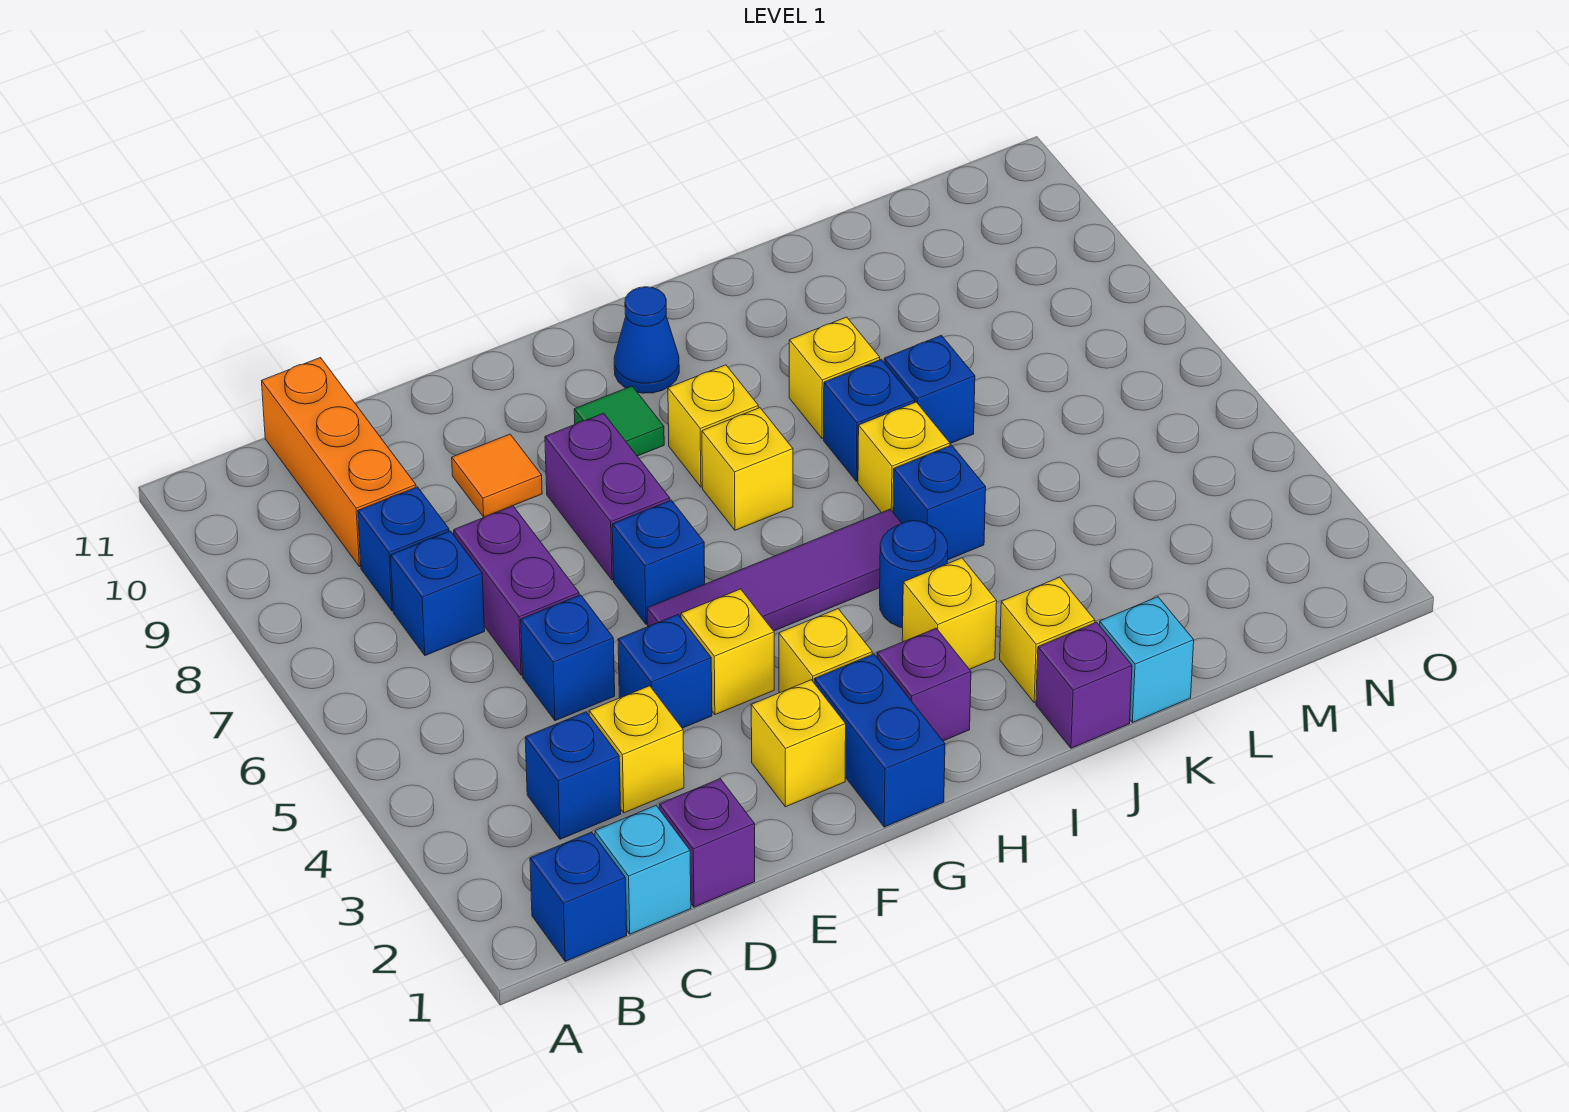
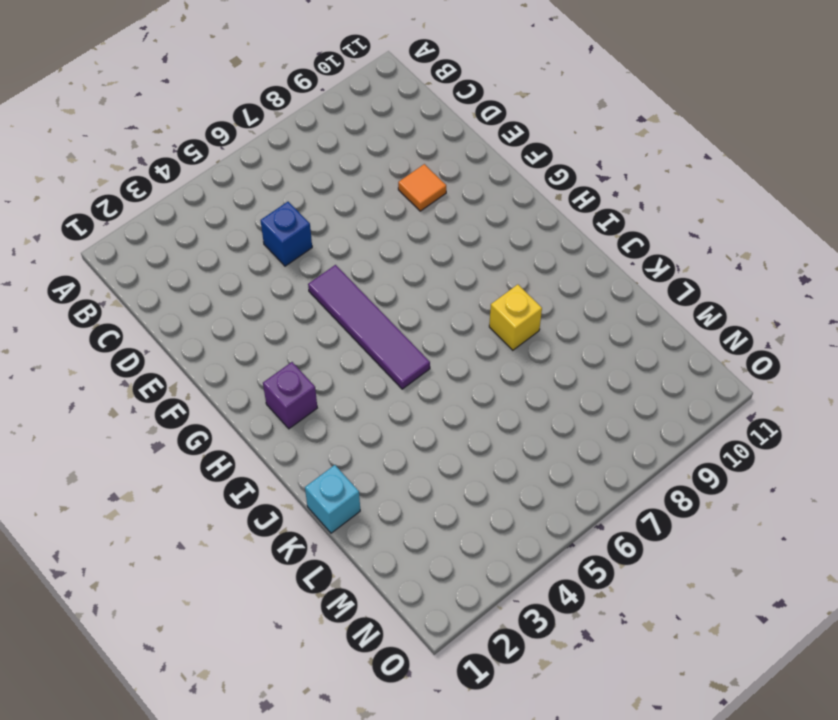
none -> blue brick B1 level 1
none -> cyan brick C1 level 1
none -> blue brick C3 level 1
none -> blue brick C7 level 1

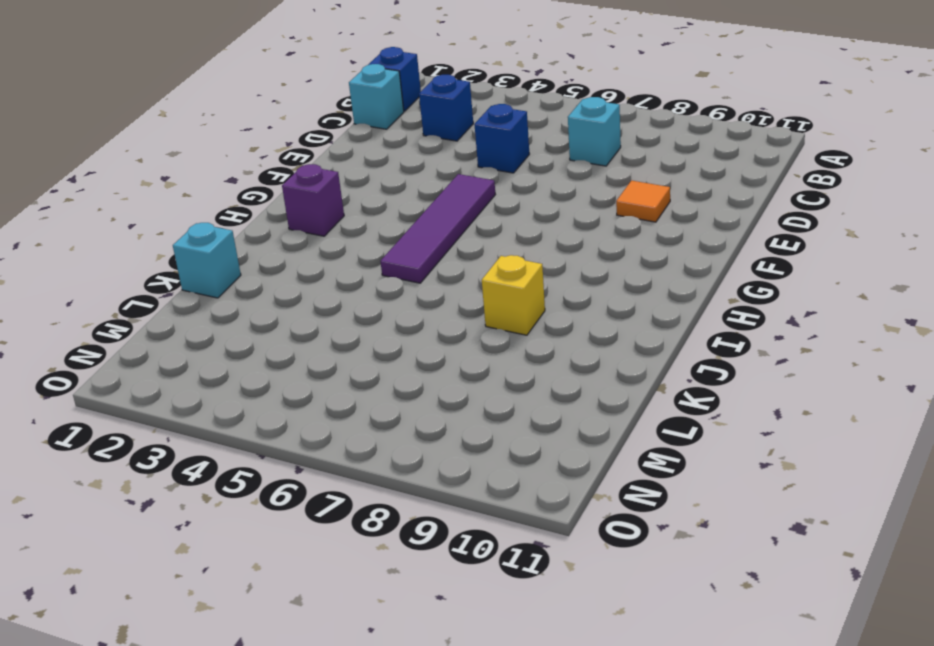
cyan brick C7 level 1 -> blue brick C7 level 1
none -> blue brick C8 level 1
none -> orange brick C9:C11 level 1
none -> purple brick D1 level 1
none -> yellow brick D3 level 1

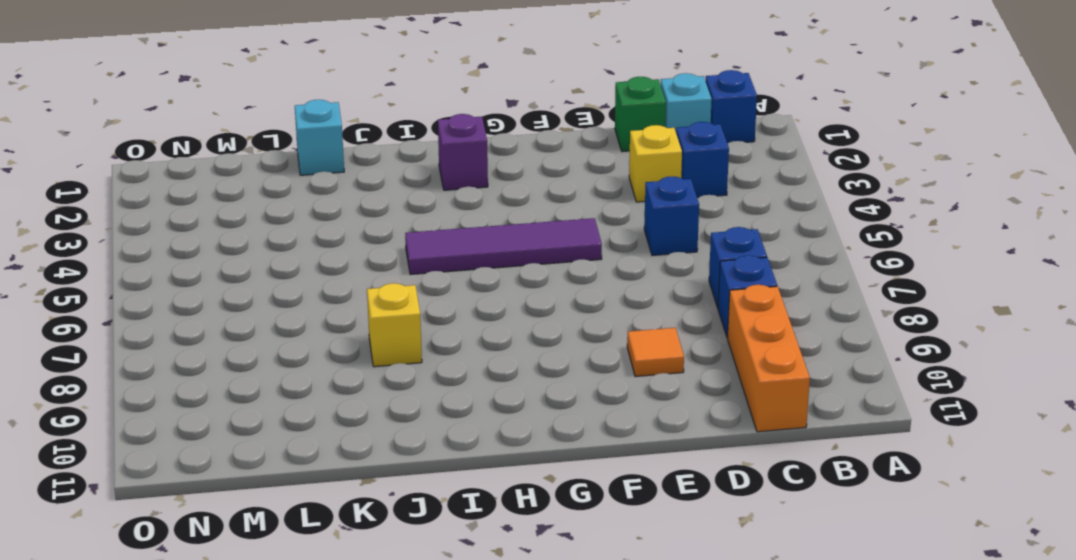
green brick D1 level 1 -> purple brick D1 level 1
none -> purple brick D6:D7 level 1
none -> blue brick E4 level 1
none -> yellow brick F2 level 1
none -> yellow brick F4 level 1

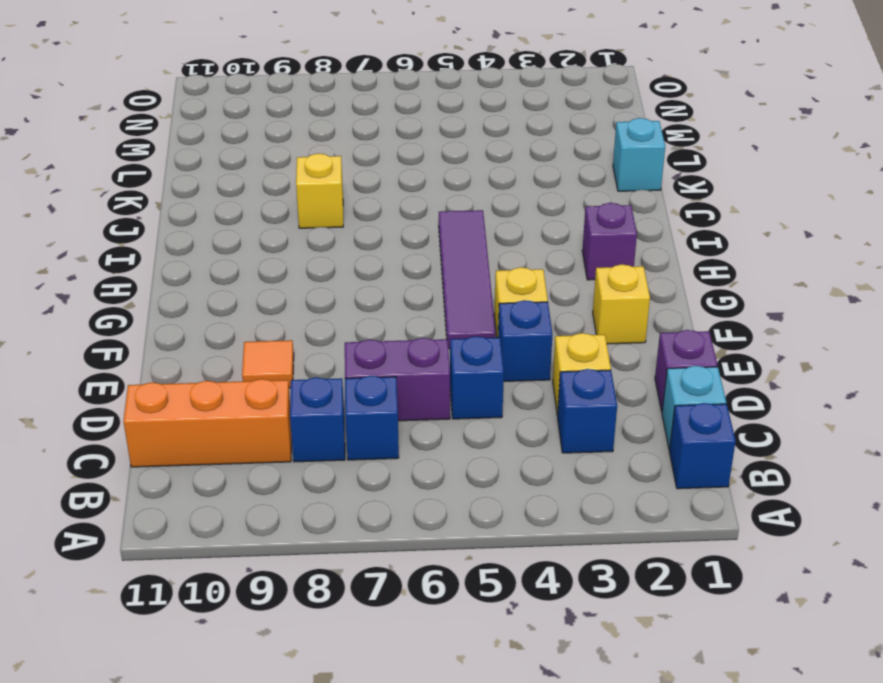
none -> blue brick F6 level 1
none -> purple brick F7:F8 level 1
none -> blue brick G1:G2 level 1
none -> yellow brick G3 level 1

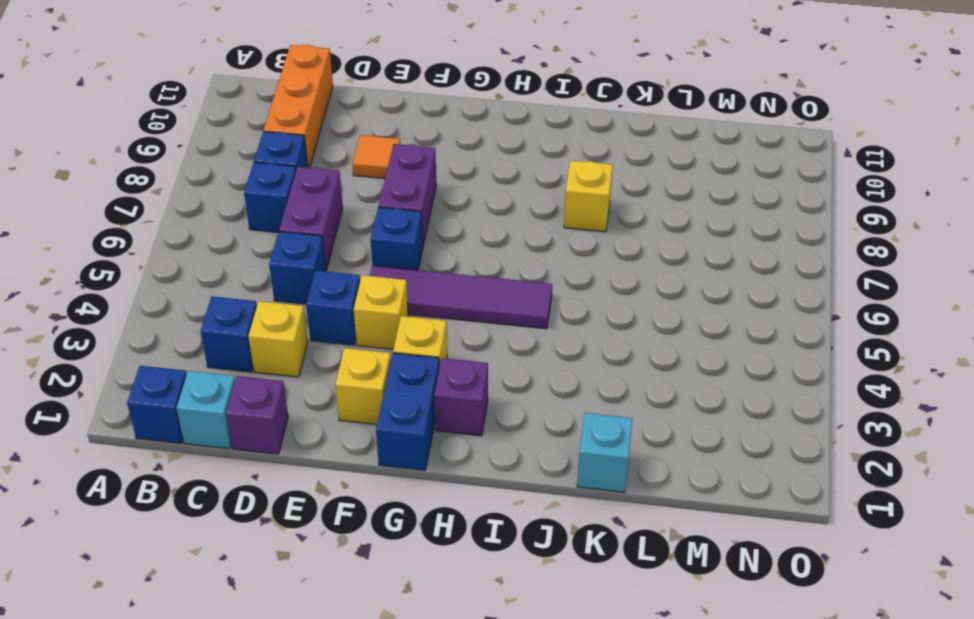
none -> green tile G9 level 1
none -> yellow brick H7 level 1
none -> yellow brick H8 level 1
none -> blue cone H10 level 1

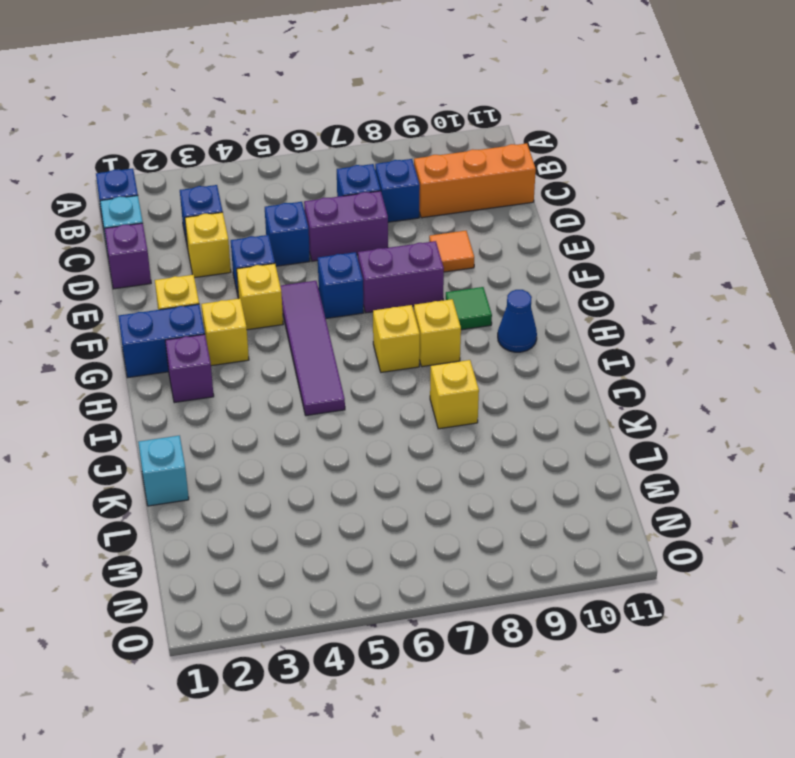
none -> yellow brick I3 level 1
none -> blue round brick I4 level 1
none -> purple brick J1 level 1
none -> yellow brick J2 level 1

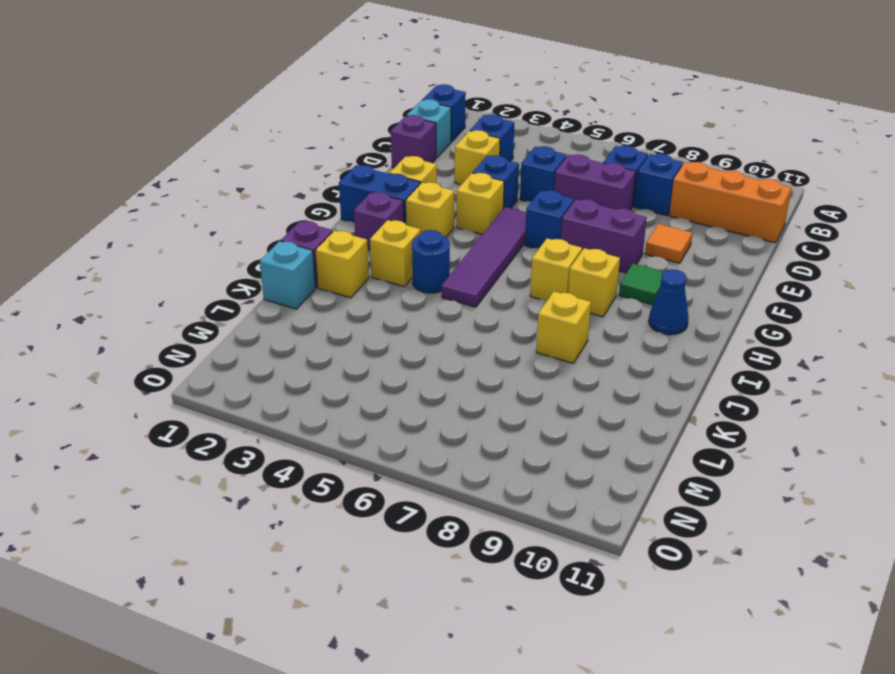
none -> blue brick J5 level 1
none -> yellow brick J6 level 1
none -> blue brick J7 level 1
none -> blue brick K7 level 1

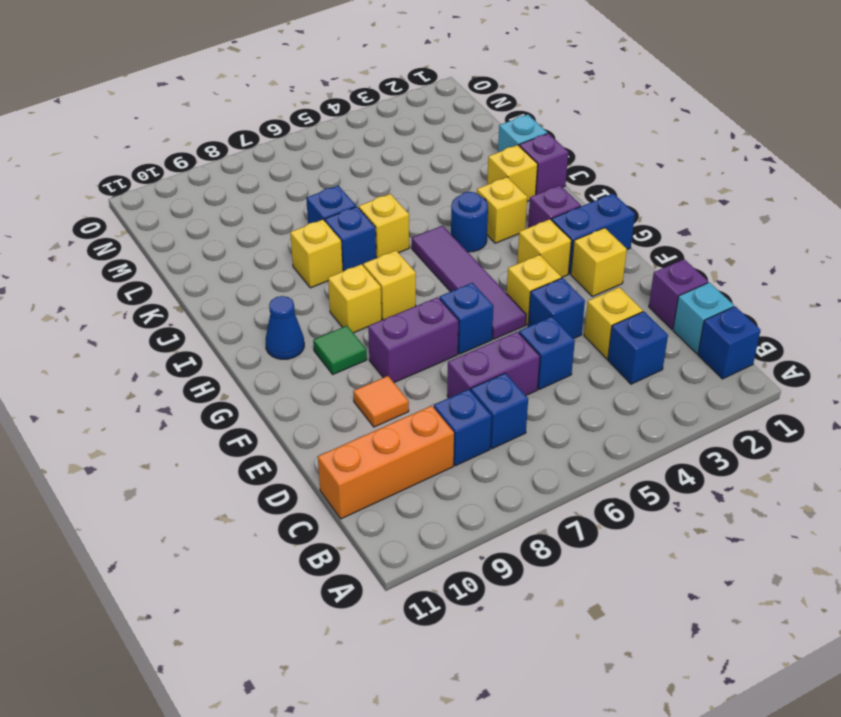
none -> blue brick J5 level 1

